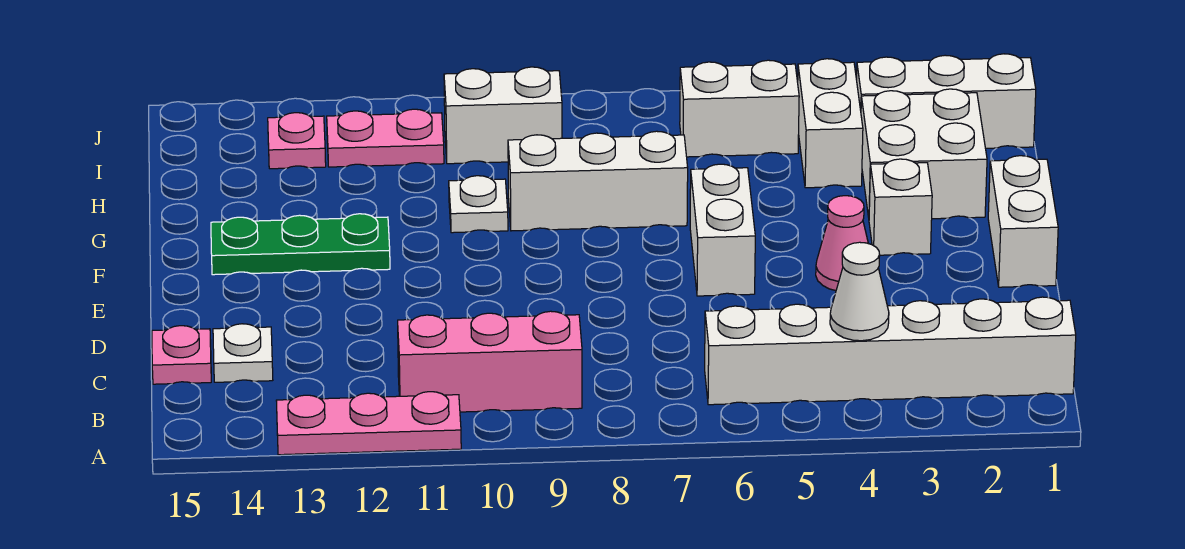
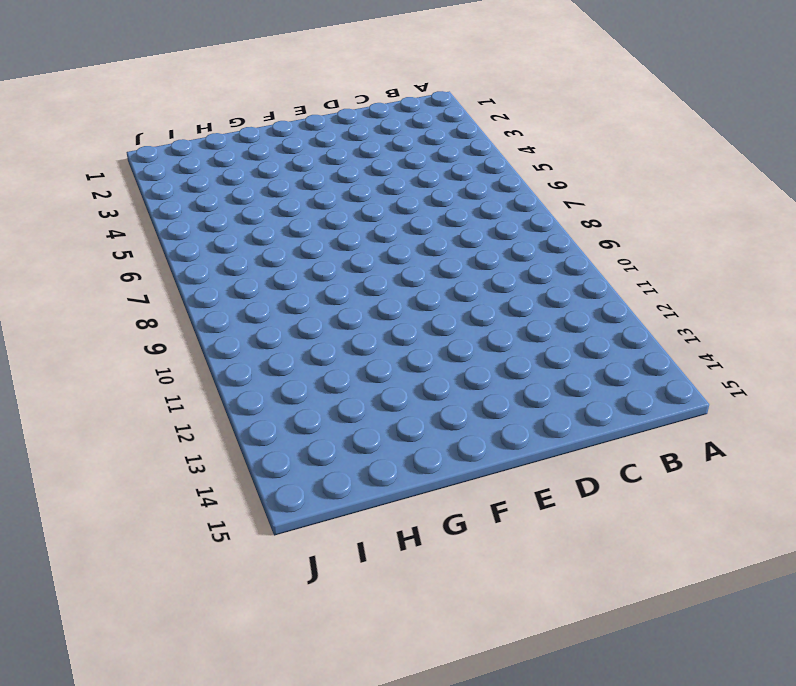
none -> pink plate A11:A13 level 1
none -> white brick B1:B6 level 1
none -> pink brick B9:B11 level 1

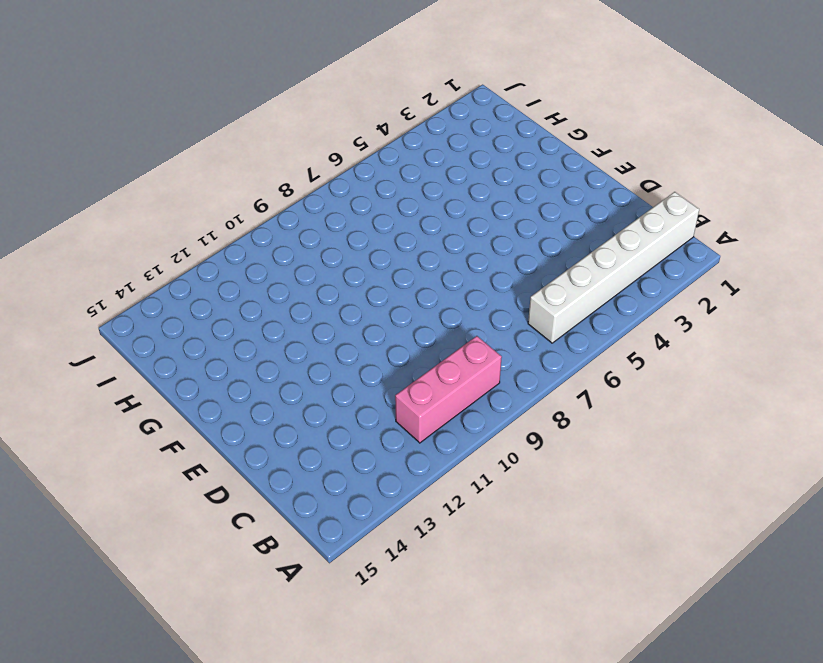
none -> pink plate A11:A13 level 1
none -> white plate C14 level 1
none -> pink plate C15 level 1

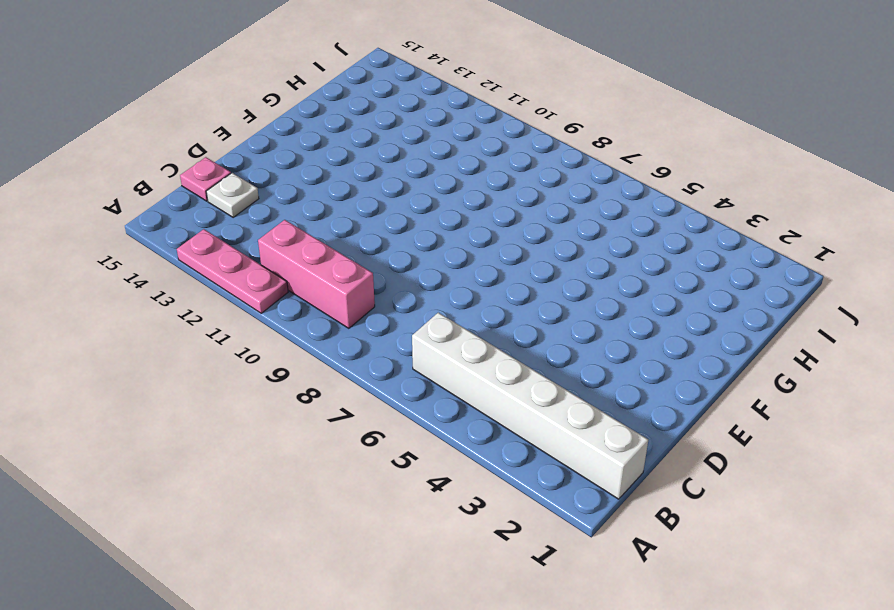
none -> white brick E1:F1 level 1
none -> pink cone E4 level 1
none -> white brick E6:F6 level 1

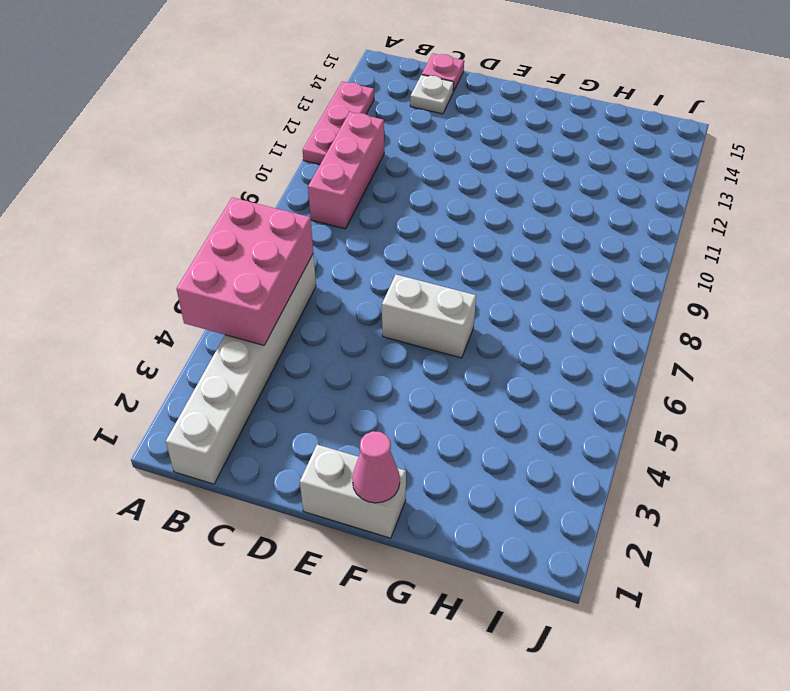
pink brick A4:B6 level 2 -> white cone B4 level 2
pink cone F1 level 2 -> pink cone E4 level 1
none -> white brick F3 level 1
none -> green plate F12:F14 level 1
none -> white brick G2:H3 level 1

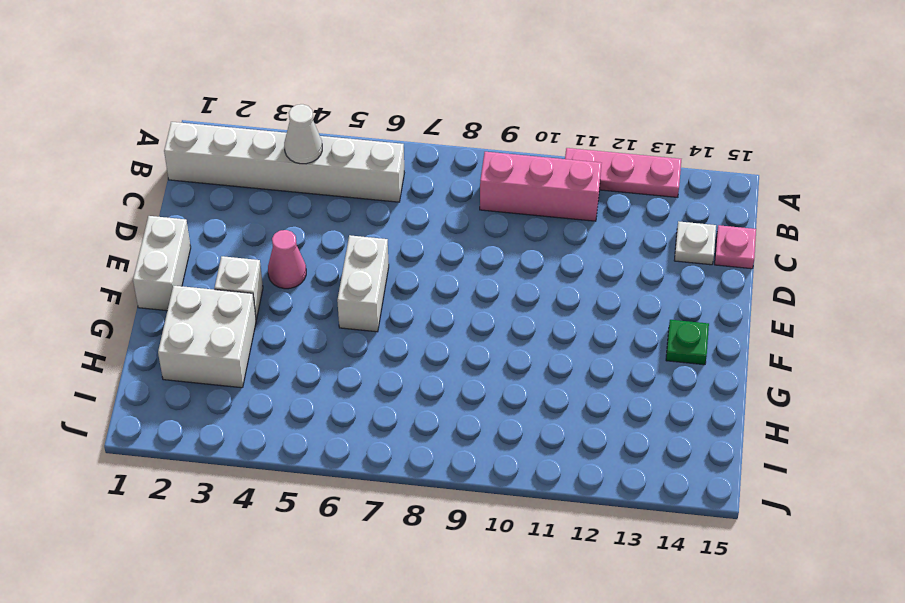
green plate F14 level 1 -> green plate F12:F14 level 1
none -> white brick G7:G9 level 1
none -> white plate G10 level 1
none -> white brick H4:I4 level 1

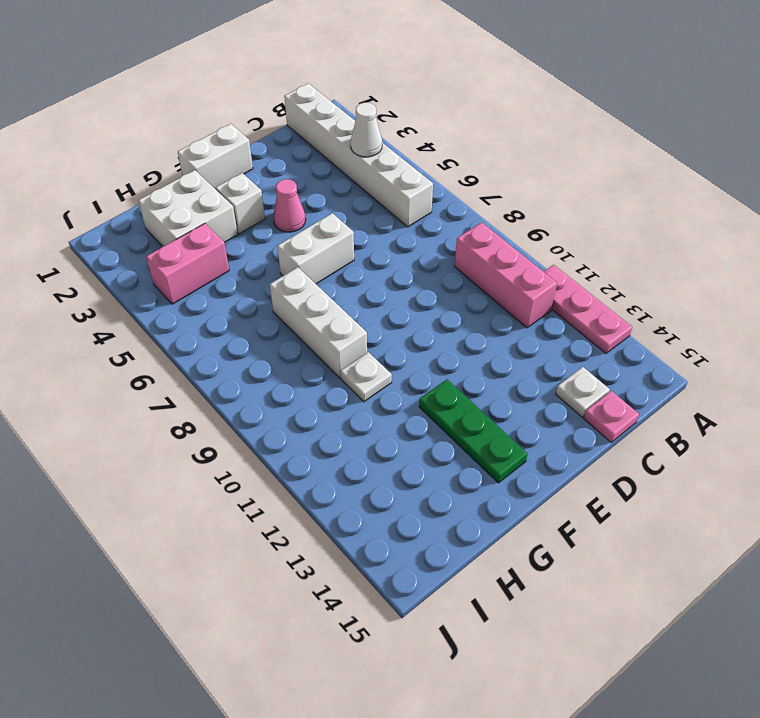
pink brick H4:I4 level 1 -> white brick H4:I4 level 1
none -> white brick I1:I3 level 1
none -> white brick I5:I6 level 1
none -> white brick I9:I10 level 1

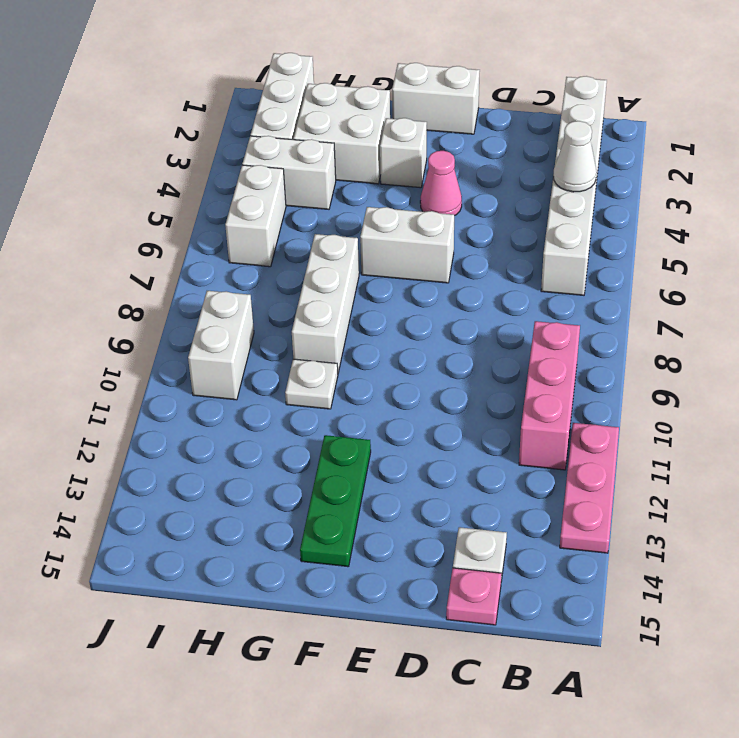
none -> pink plate I11:I12 level 1
none -> pink plate I13 level 1

